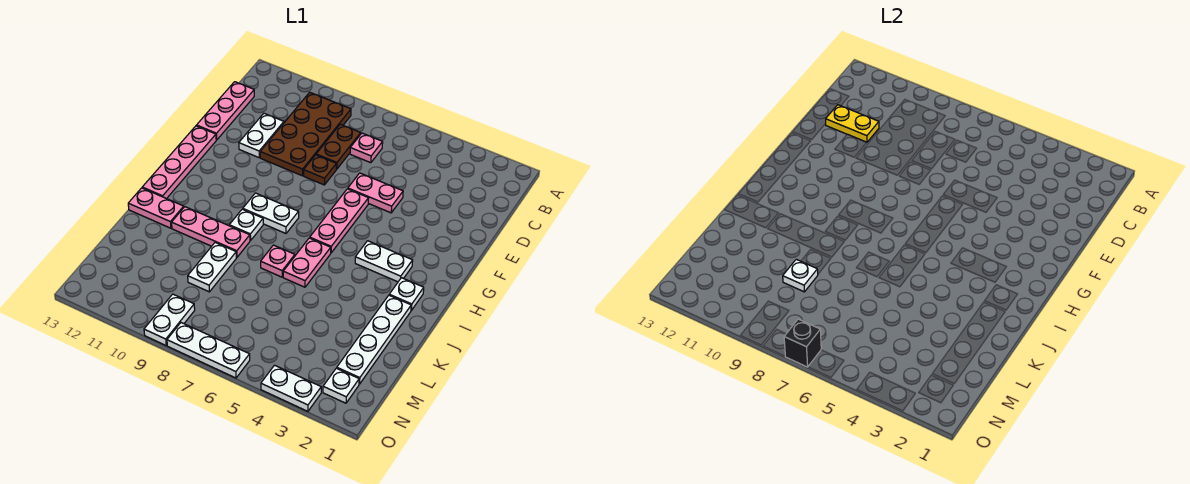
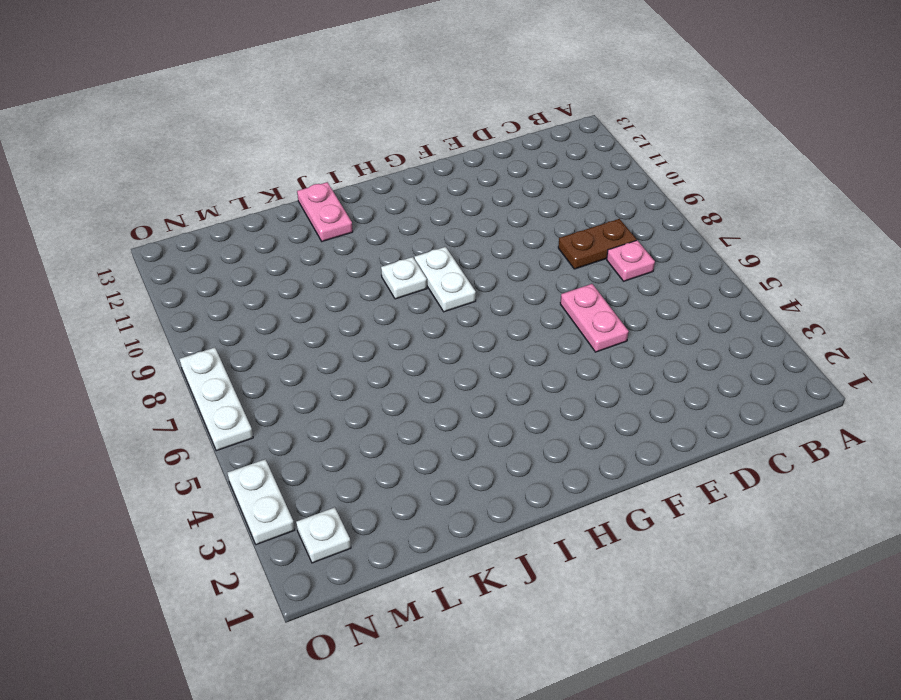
none -> brown plate B9:E10 level 1
none -> pink plate C13:E13 level 1
none -> white plate D11:E11 level 1

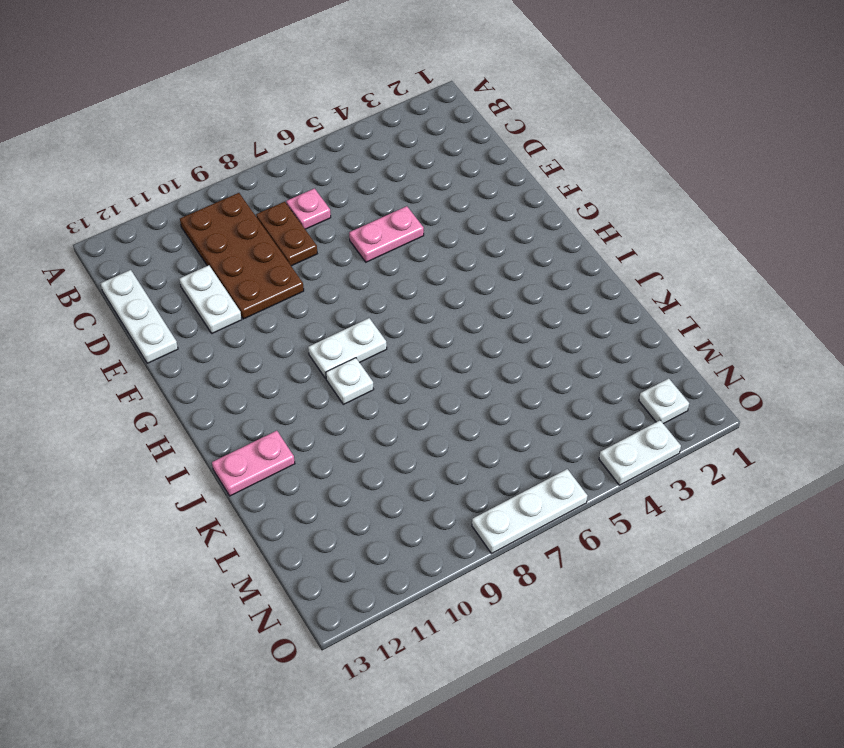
white plate C13:E13 level 1 -> pink plate C13:E13 level 1
none -> brown plate E8 level 1
none -> pink plate F6:H6 level 1
none -> pink plate F13:I13 level 1

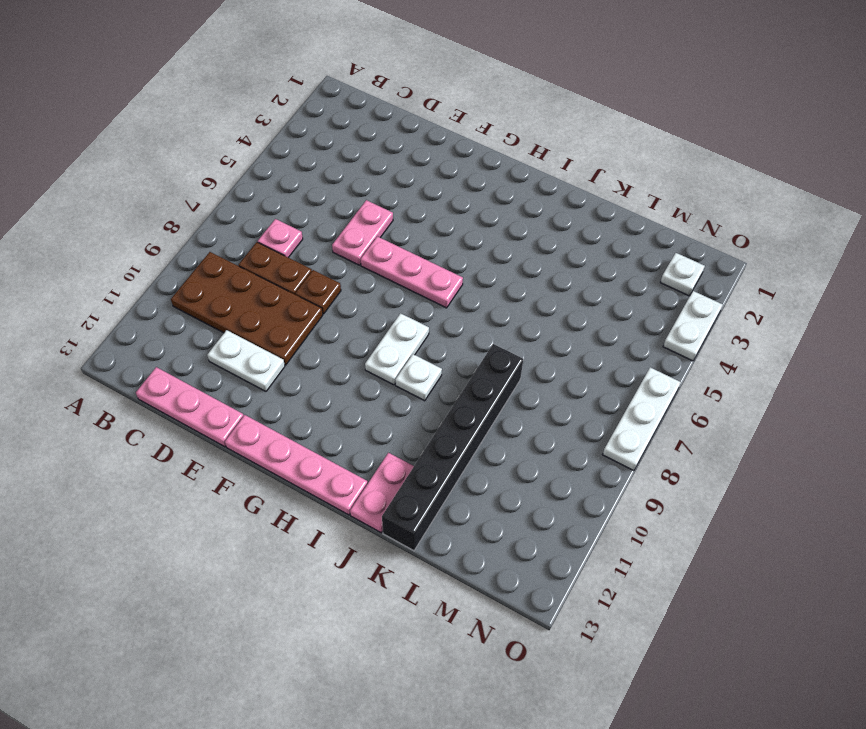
black brick K8:K13 level 1 -> white plate K9:L9 level 1
none -> white plate H3:H4 level 1
none -> white plate I2 level 1
none -> pink plate I6:J6 level 1

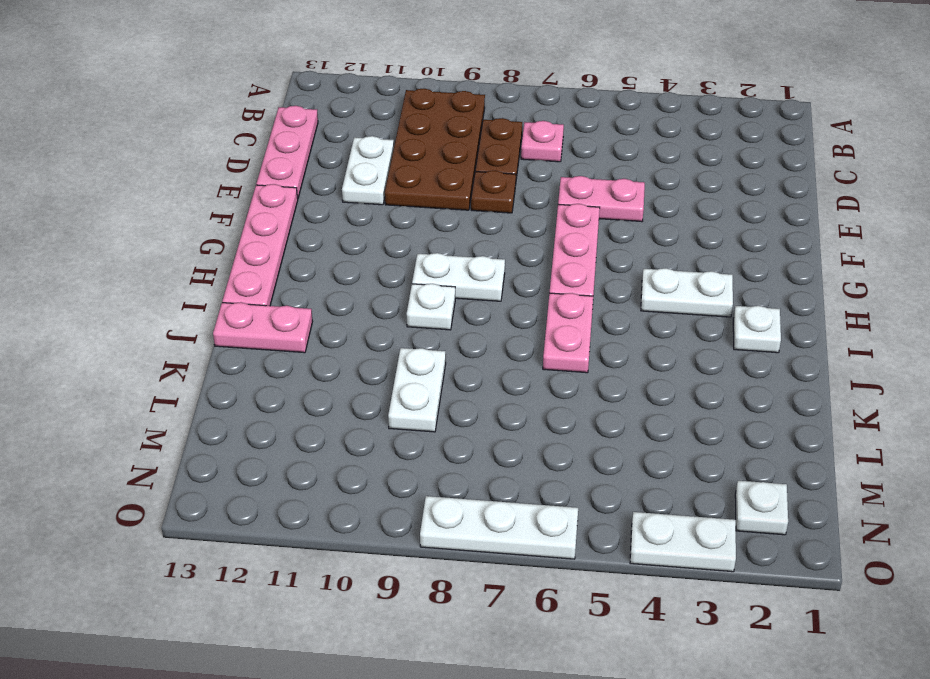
none -> white plate J2:M2 level 1
none -> pink plate J7 level 1
none -> pink plate J9:J11 level 1

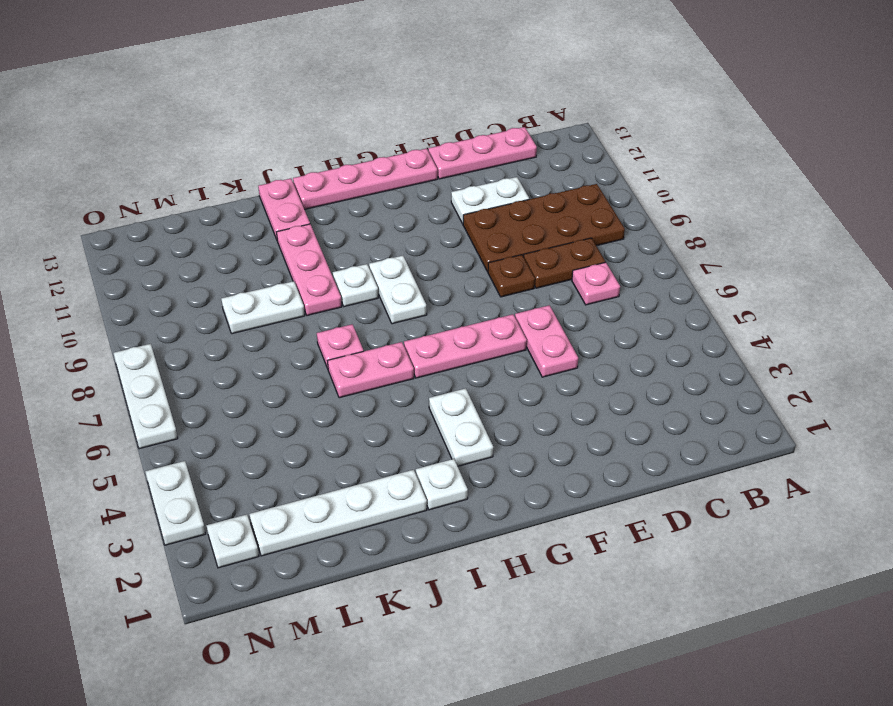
none -> white plate N9:O9 level 1
none -> yellow plate D11:D12 level 2
none -> white plate L9 level 2

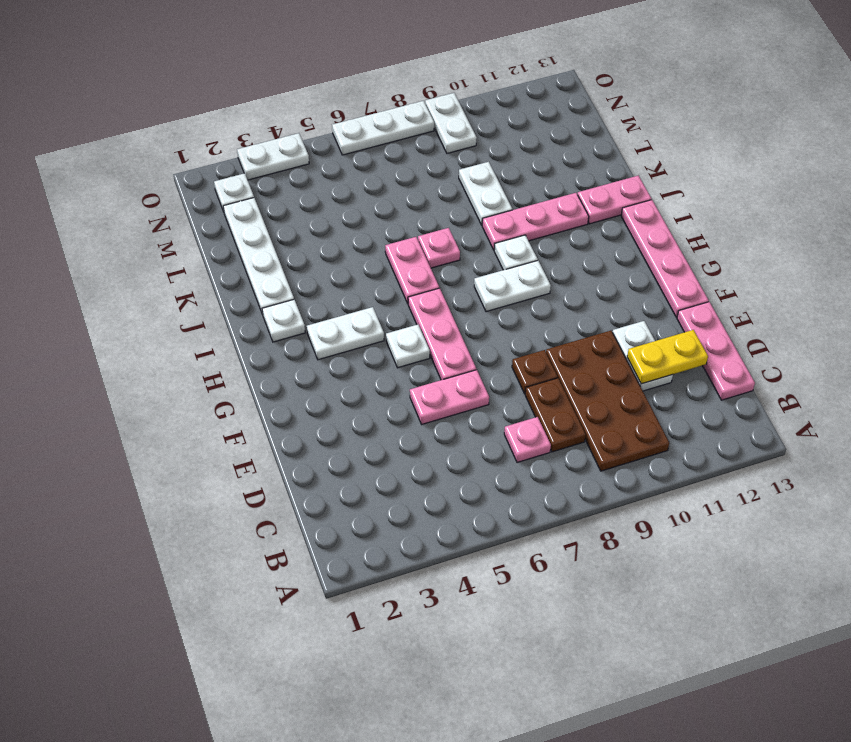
white plate G5 level 1 -> white plate L9 level 2
none -> black brick O7 level 2

